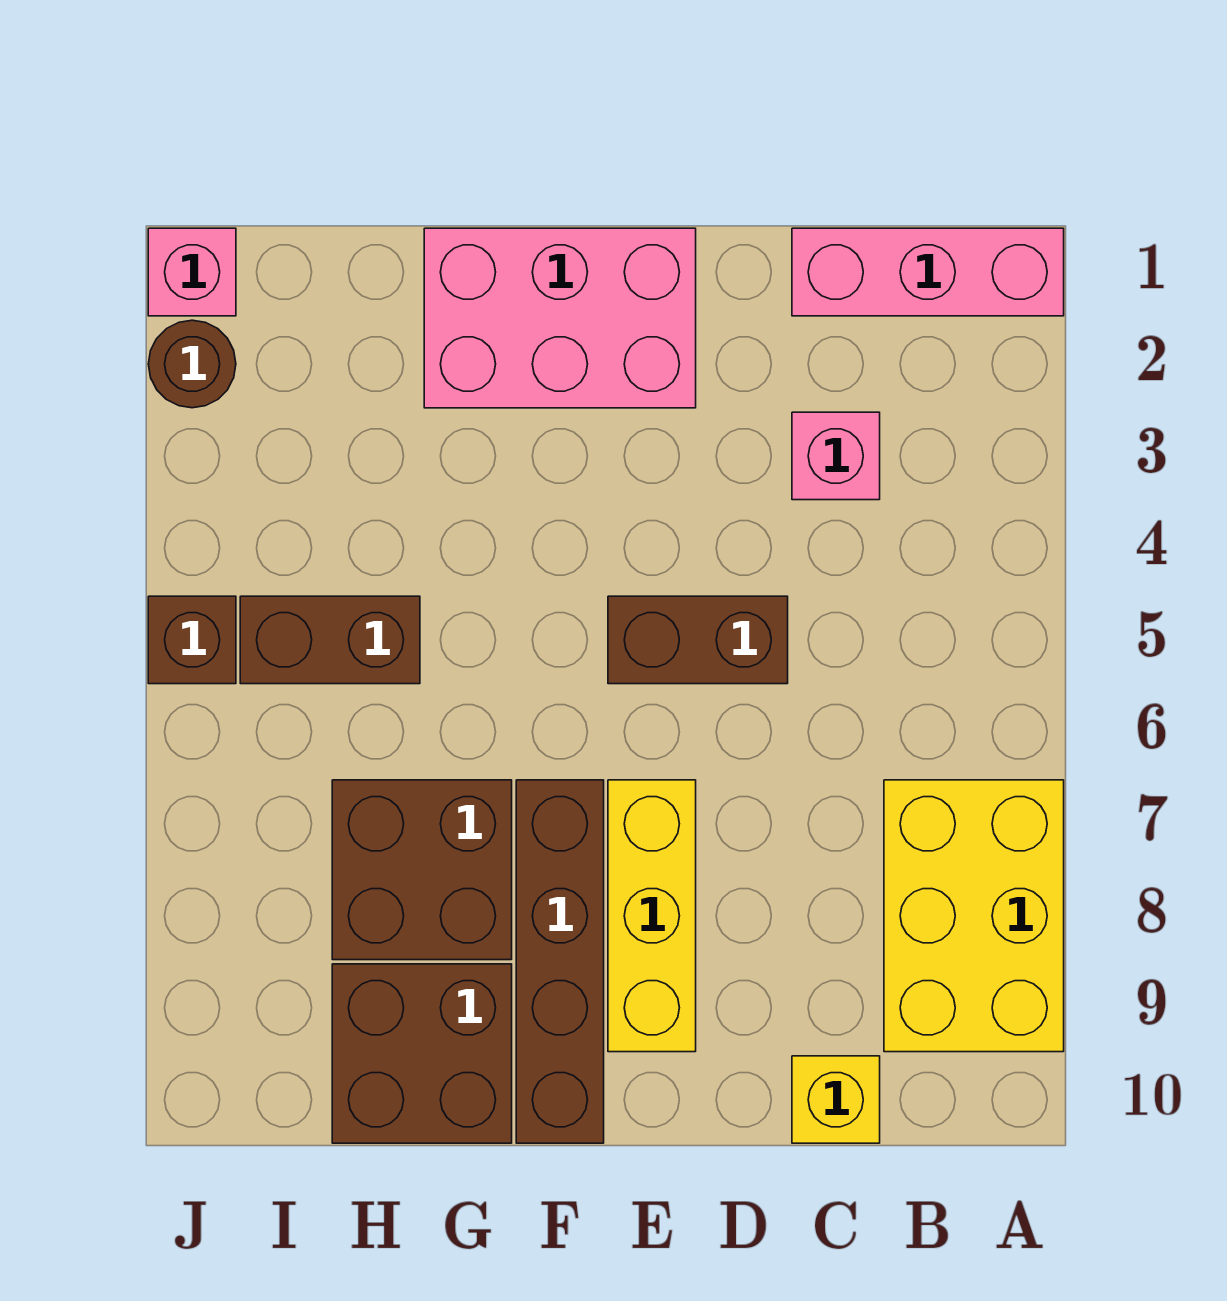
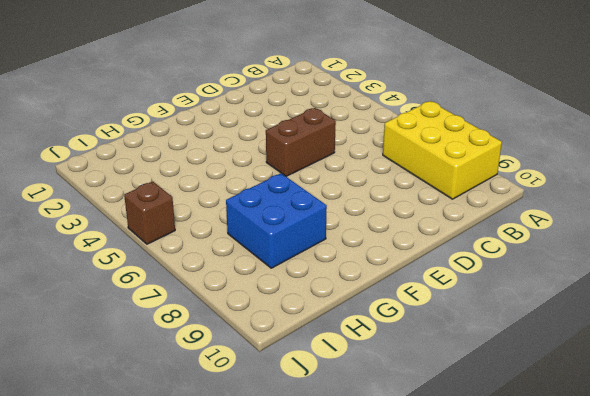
blue brick G7:H8 level 1 -> brown brick G7:H8 level 1
none -> pink brick A1:C1 level 1
none -> pink brick C3 level 1
none -> yellow brick C10 level 1

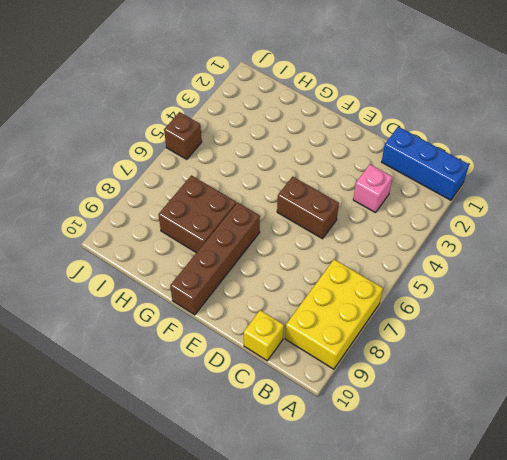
blue brick A1:C1 level 1 -> pink brick A1:C1 level 1
none -> pink brick E1:G2 level 1
none -> yellow brick E7:E9 level 1
none -> brown brick G9:H10 level 1

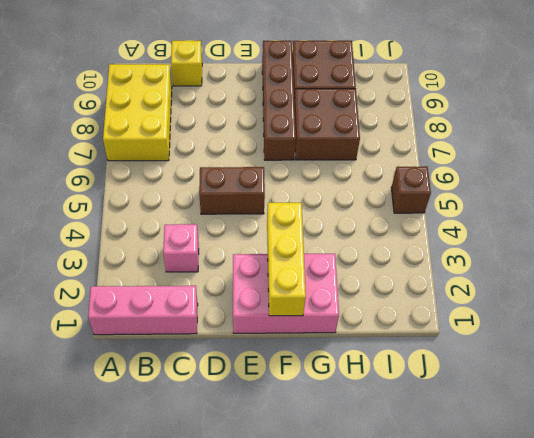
yellow brick F1:F3 level 2 -> yellow brick E7:E9 level 1
none -> brown brick H5:I5 level 1
none -> pink brick J1 level 1
none -> brown round brick J2 level 1

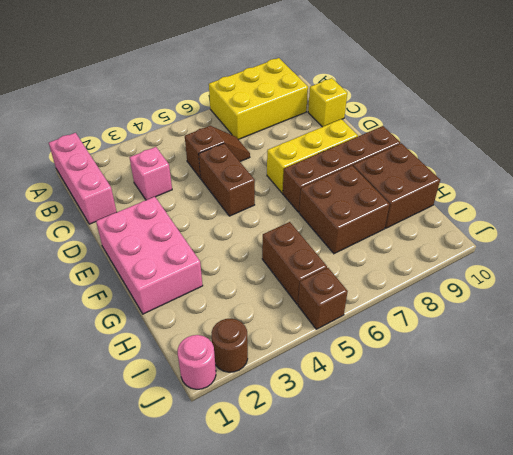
brown slope C5:C6 level 1 top 5 -> none
pink round brick J1 level 1 -> pink brick J1 level 1

